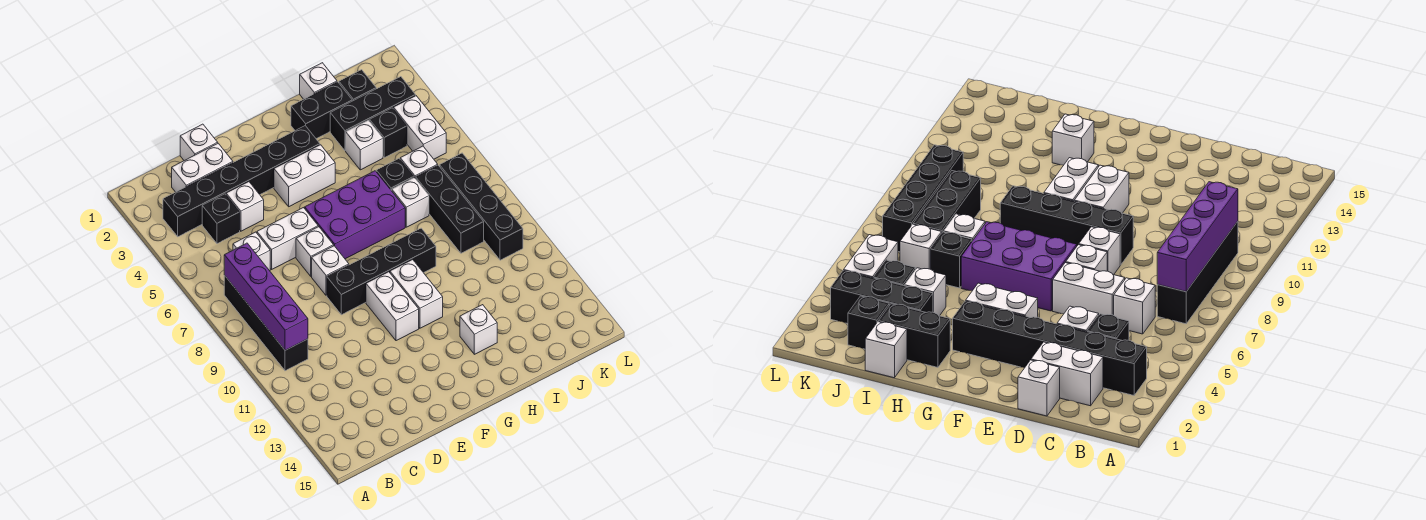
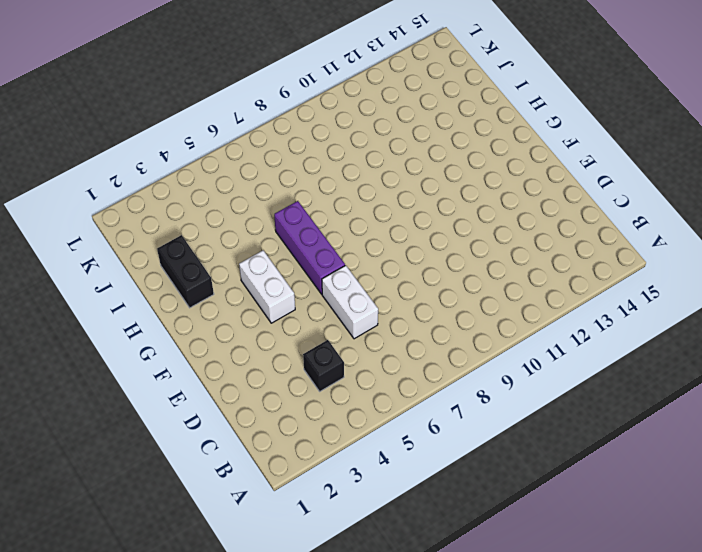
purple brick F6:H6 level 1 -> purple brick F6:H7 level 1
none -> black brick B3:G3 level 1
none -> black brick B7:B10 level 1
none -> white brick C2:D2 level 1

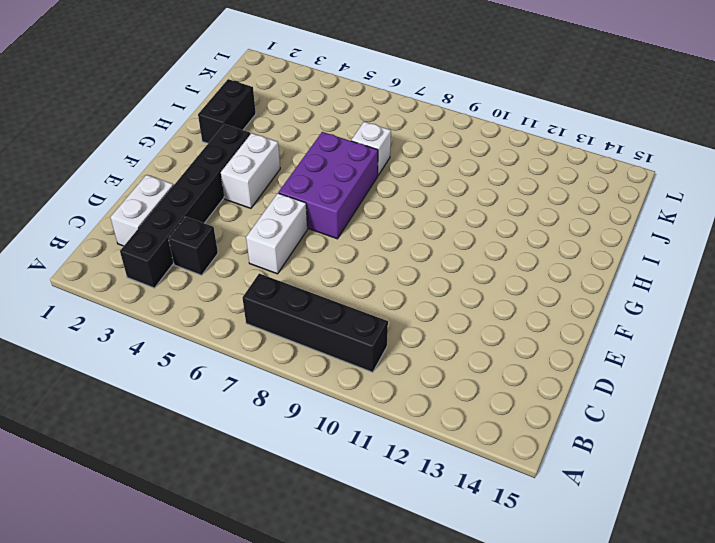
none -> white brick C6 level 1
none -> white brick D1 level 1
none -> white brick D4 level 1

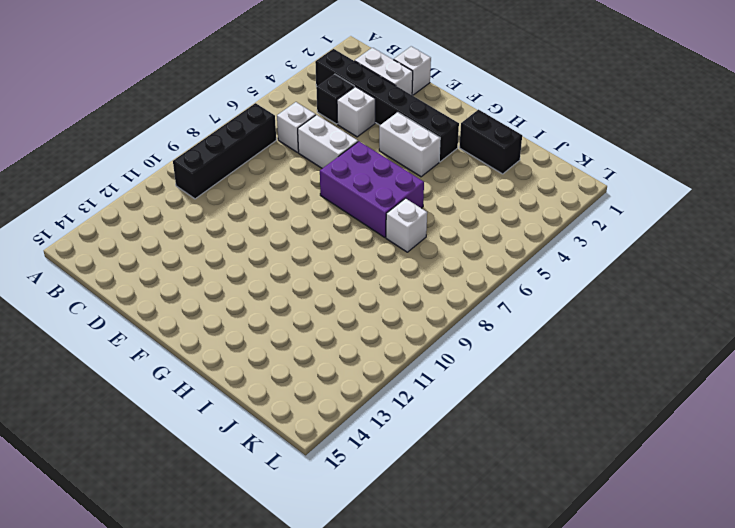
none -> white brick E7 level 1
none -> white brick E8 level 1
none -> black brick E9:H9 level 1

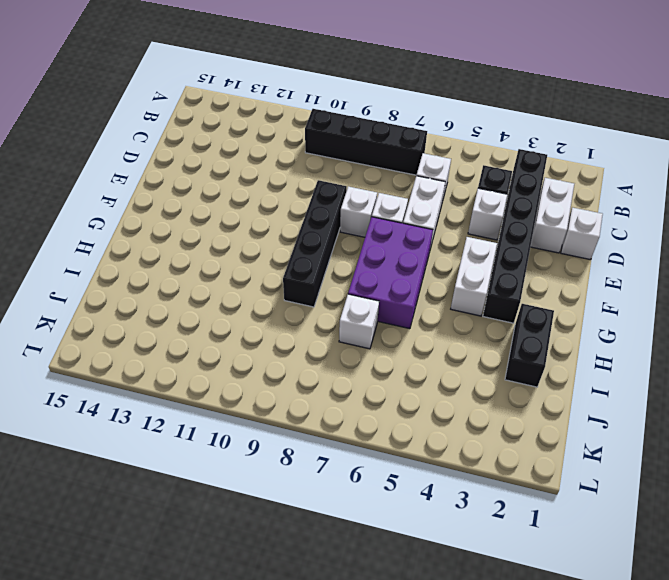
none -> white brick F10:F11 level 1
none -> white brick G10:G11 level 1
none -> white brick H13 level 1

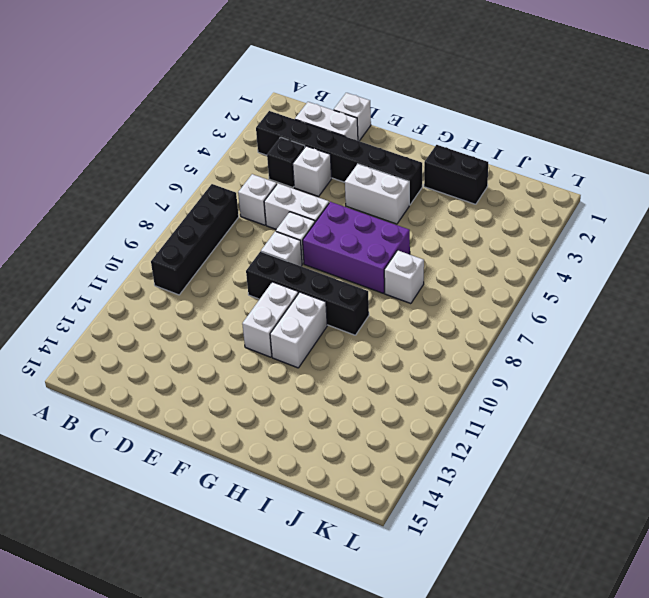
none -> white brick H13 level 1
none -> white brick I1 level 1
none -> black brick I3:K3 level 1

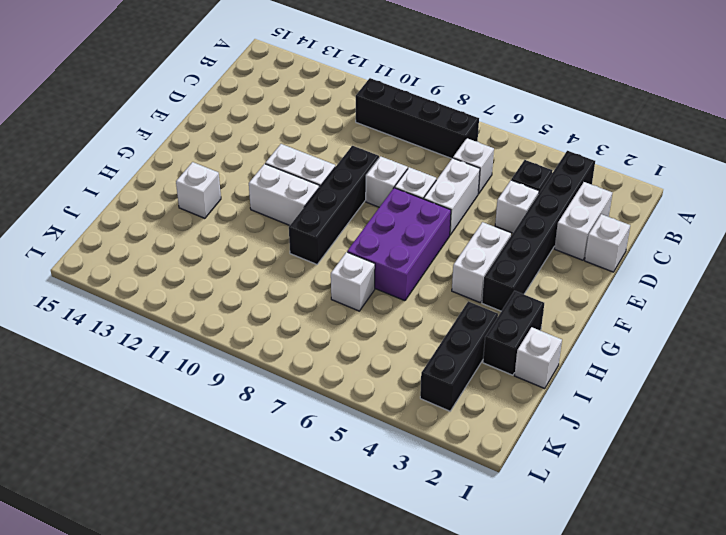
none -> white brick I4 level 1
none -> black brick I6 level 1
none -> black brick J2 level 1

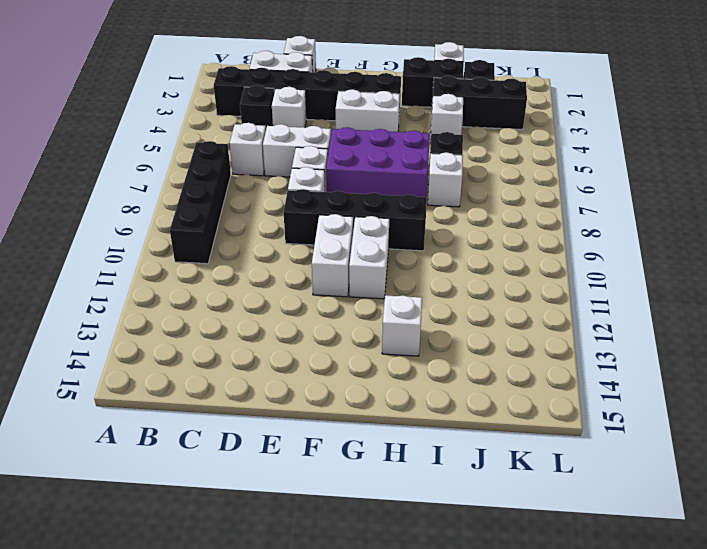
none -> black brick J4 level 1
none -> white brick J6 level 1
none -> black brick J7:J9 level 1

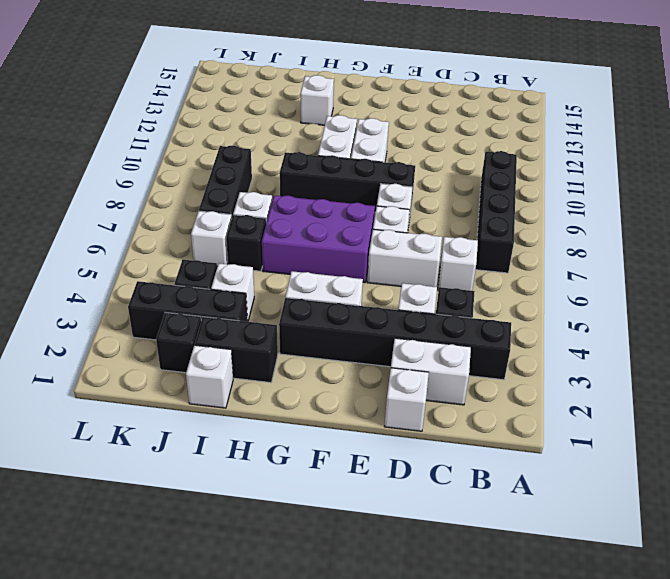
none -> white brick K4:K5 level 1
none -> black brick K7:K10 level 1
none -> purple brick B7:B10 level 2

